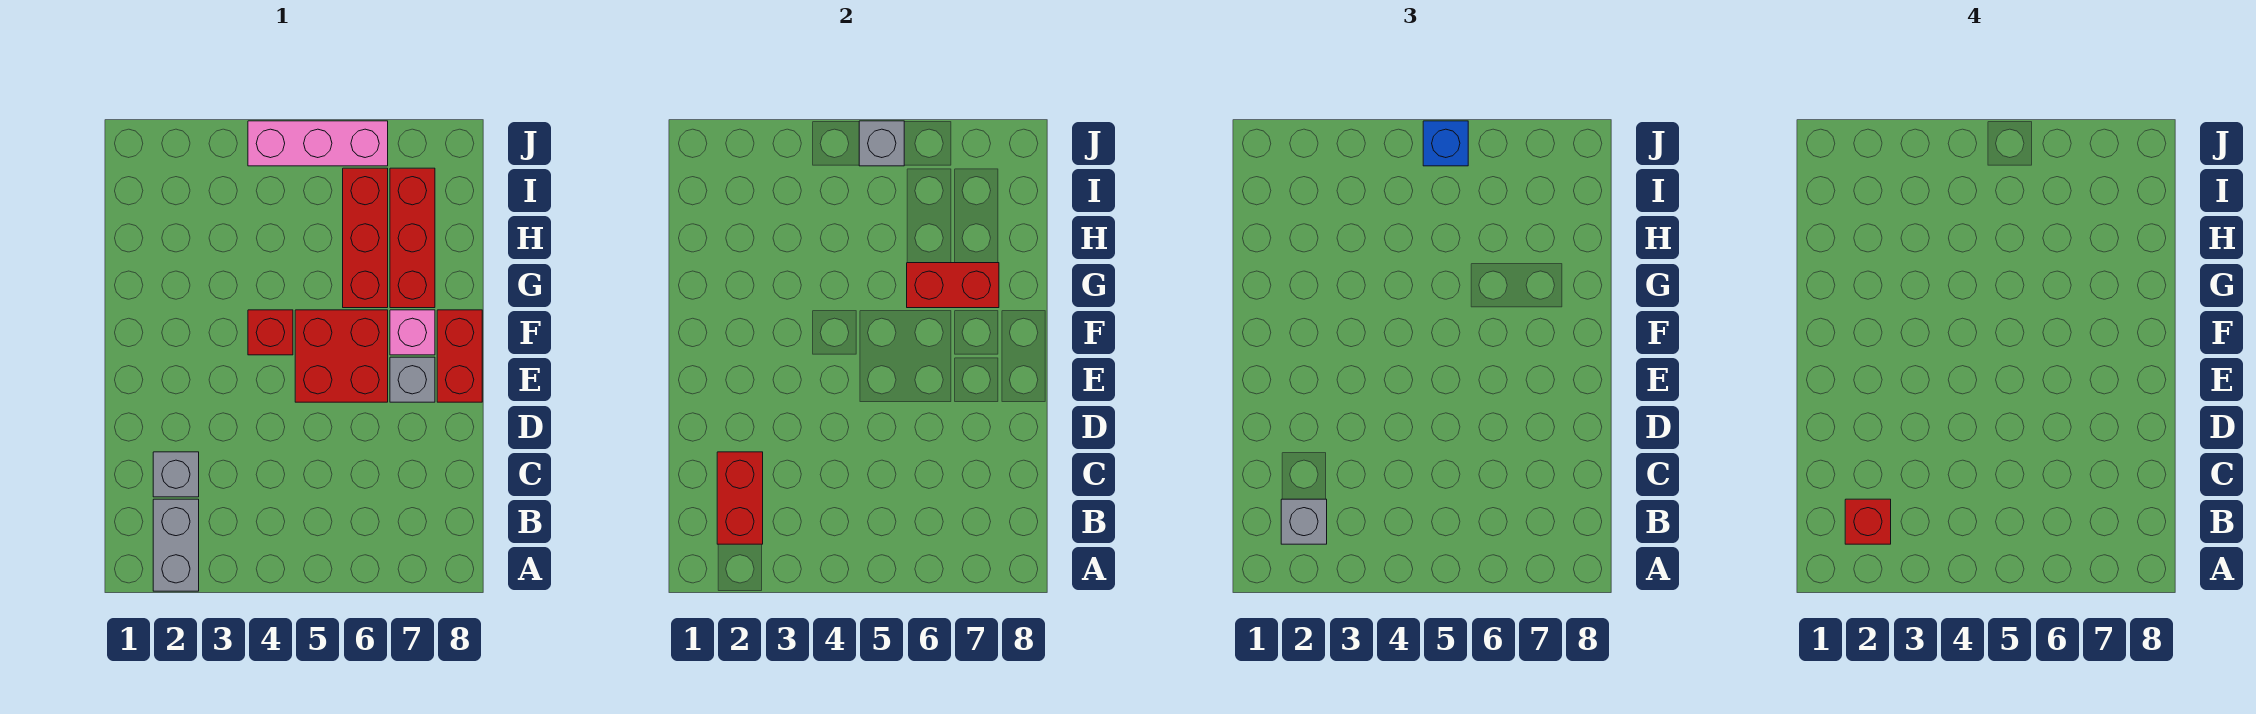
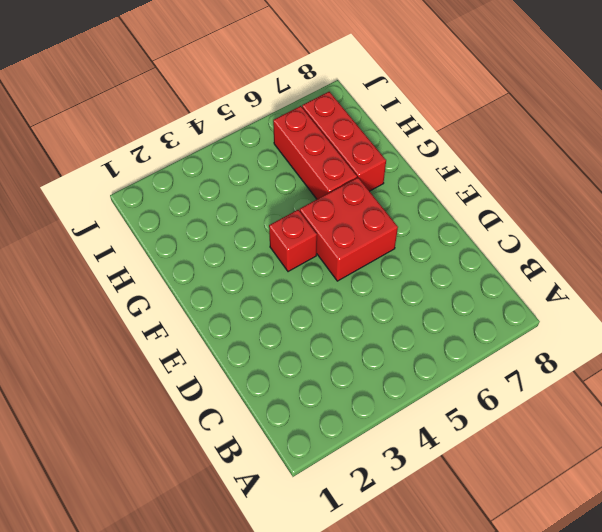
none -> grey brick A2:B2 level 1
none -> grey brick C2 level 1
none -> grey brick E7 level 1

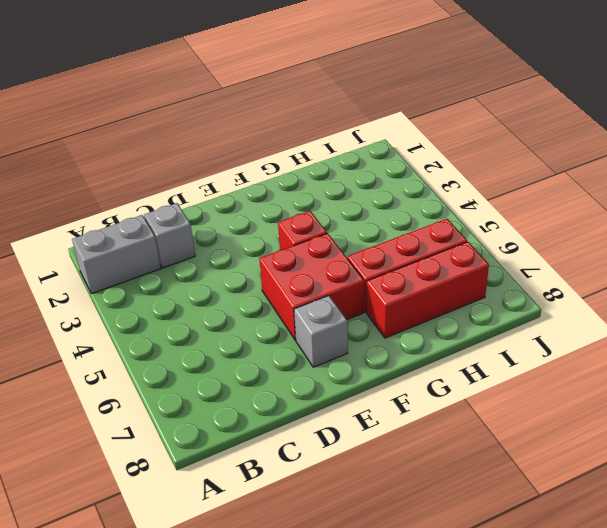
none -> red brick E8:F8 level 1
none -> pink brick F7 level 1
none -> pink brick J4:J6 level 1

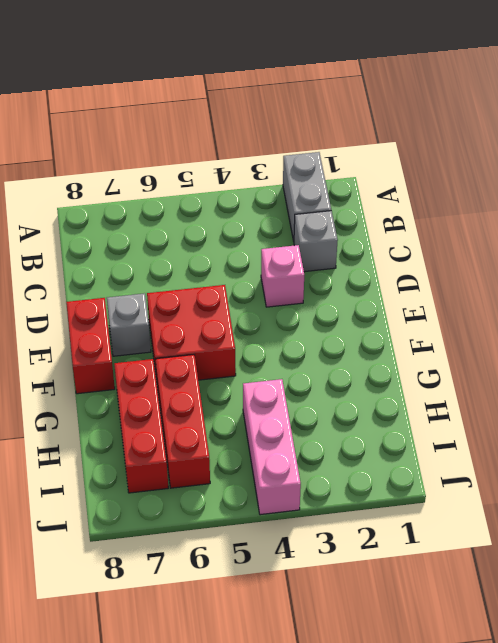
pink brick D3 level 1 -> pink brick F7 level 1
pink brick H4:J4 level 1 -> pink brick J4:J6 level 1
none -> red brick F4 level 1
none -> red brick B2:C2 level 2
none -> red brick G6:G7 level 2

